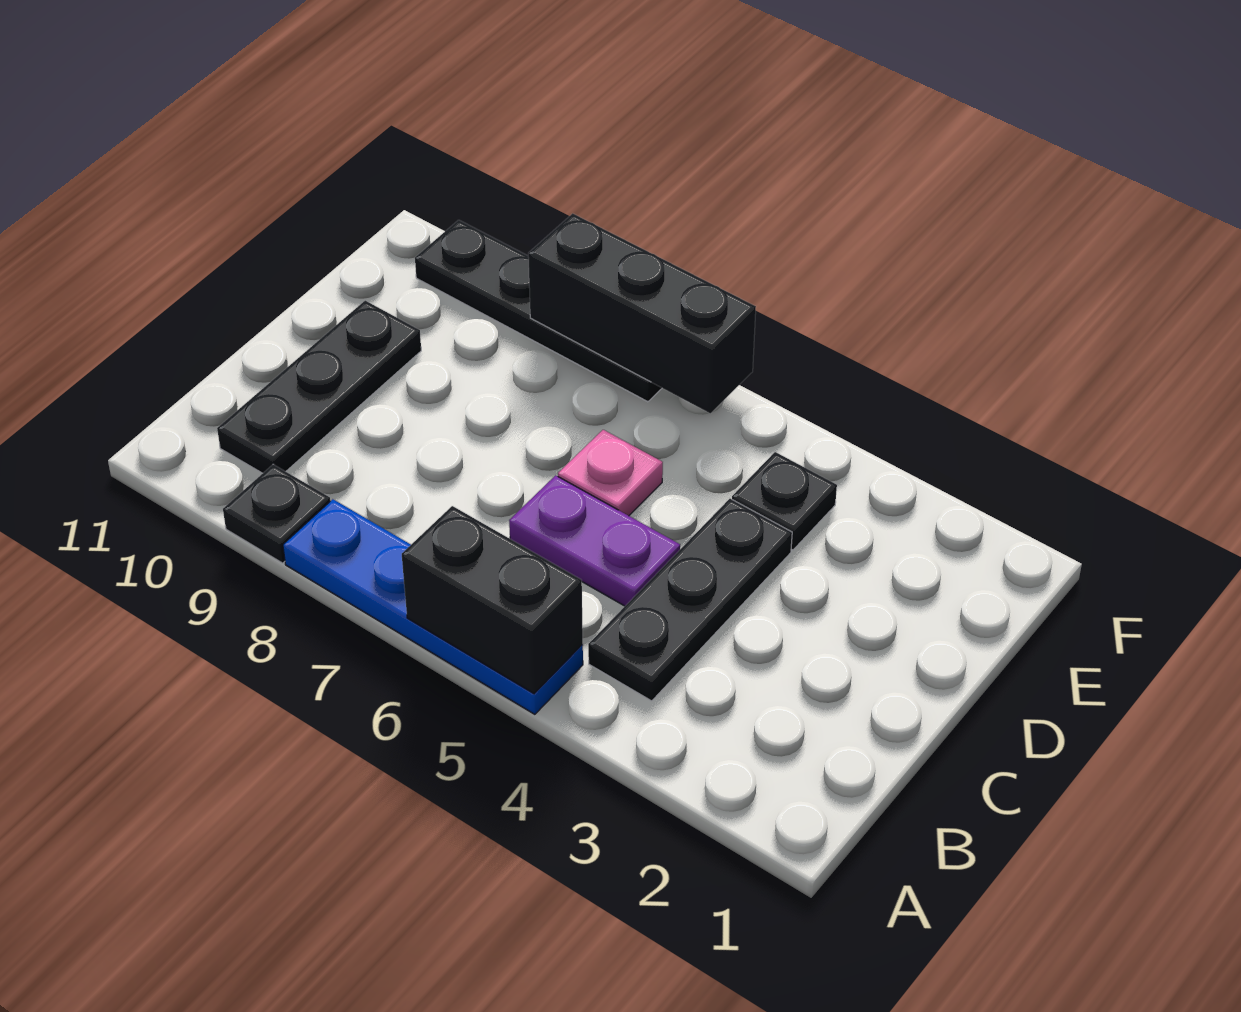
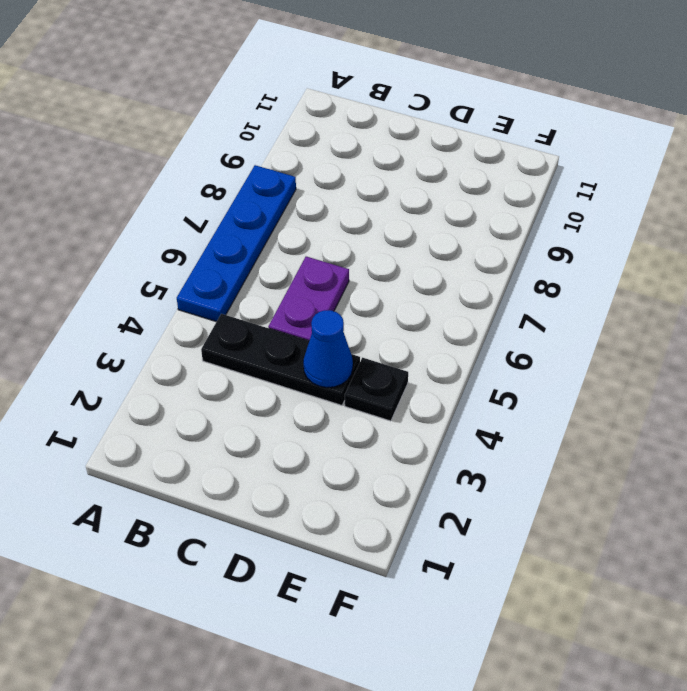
blue cone D4 level 2 -> none
none -> black plate A9 level 1
none -> black plate B10:D10 level 1

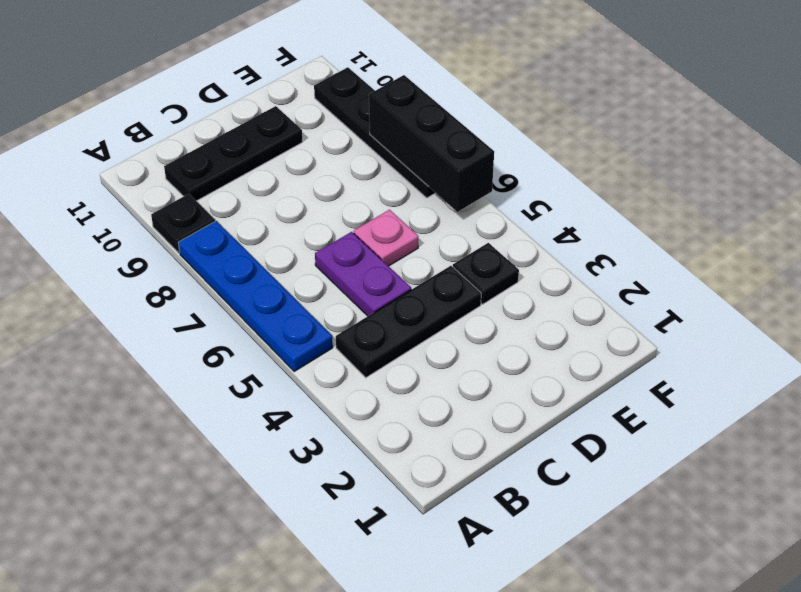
none -> black brick A5:A6 level 2

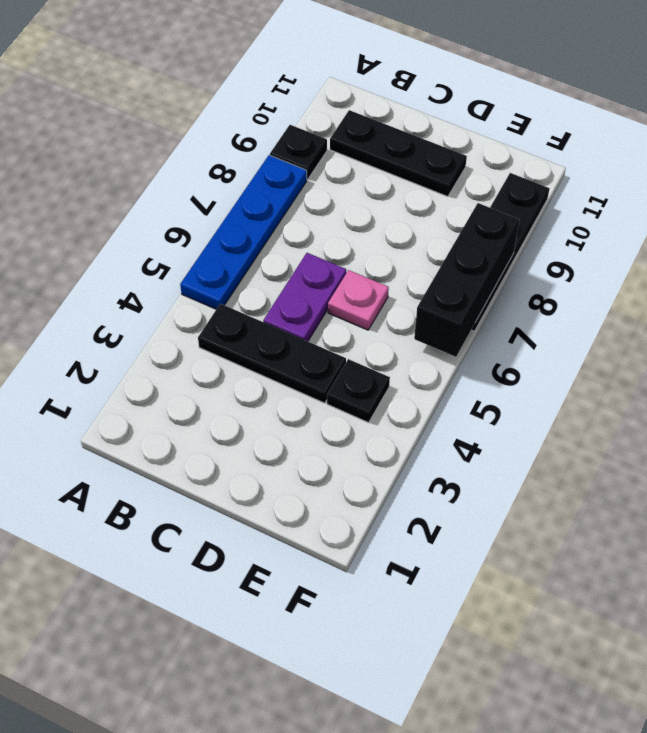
none -> black brick A5:A6 level 2

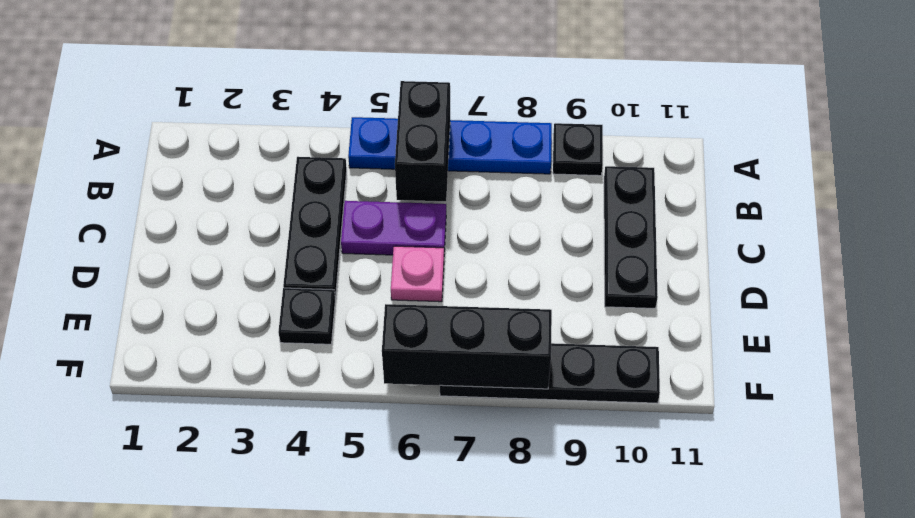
black brick A6:B6 level 2 -> black brick A5:A6 level 2

